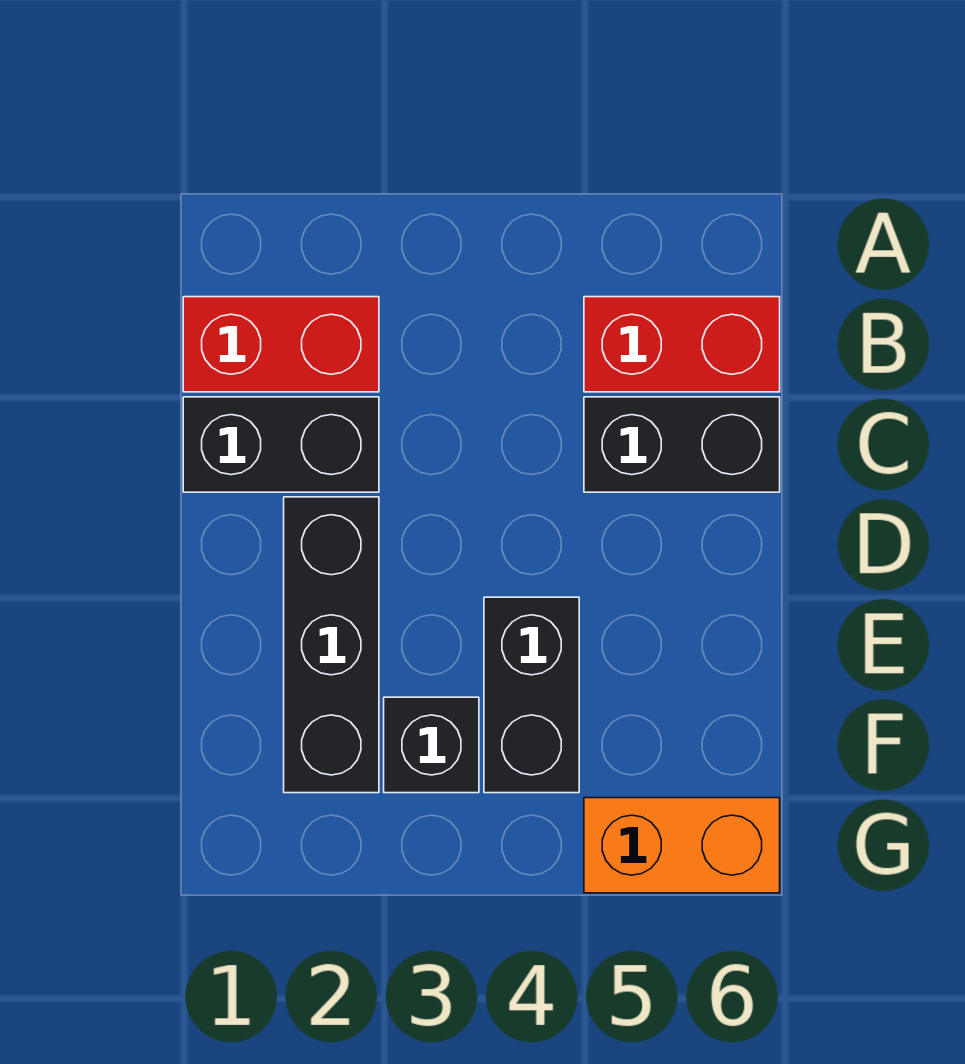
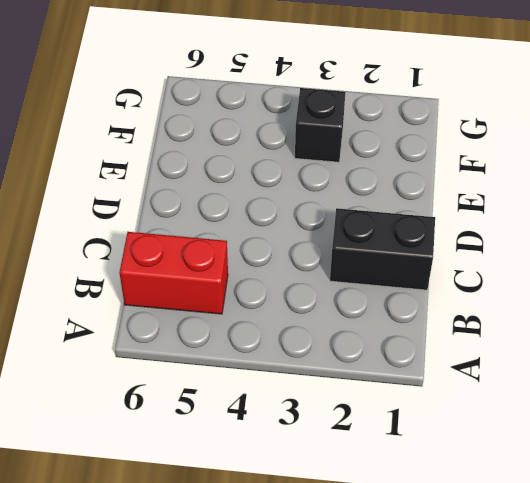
none -> red brick B1:B2 level 1
none -> black brick C5:C6 level 1

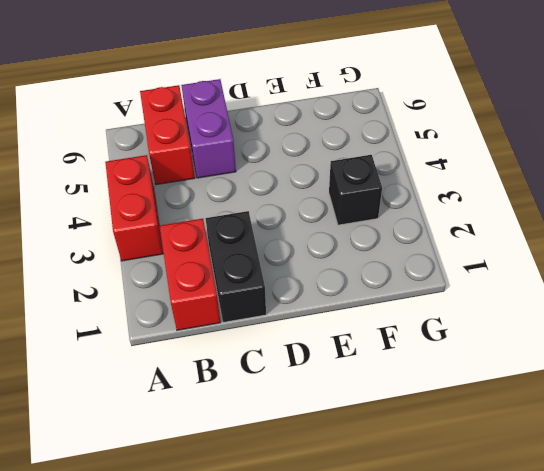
red brick A3:A4 level 1 -> none
purple brick C5:C6 level 1 -> black brick C5:C6 level 1
none -> black brick D2:F2 level 1
none -> black brick E4:F4 level 1

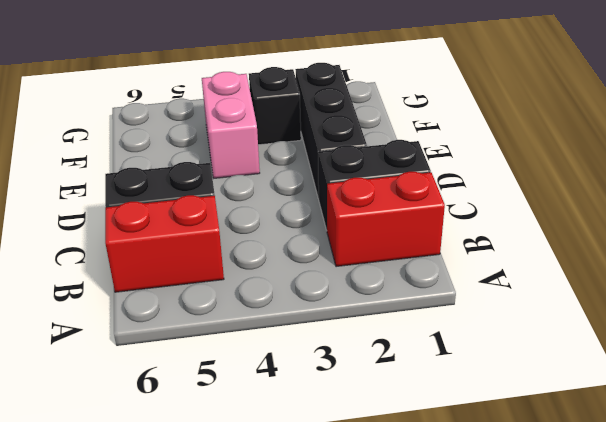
pink brick E4:F4 level 1 -> black brick E4:F4 level 1
none -> orange brick G5:G6 level 1

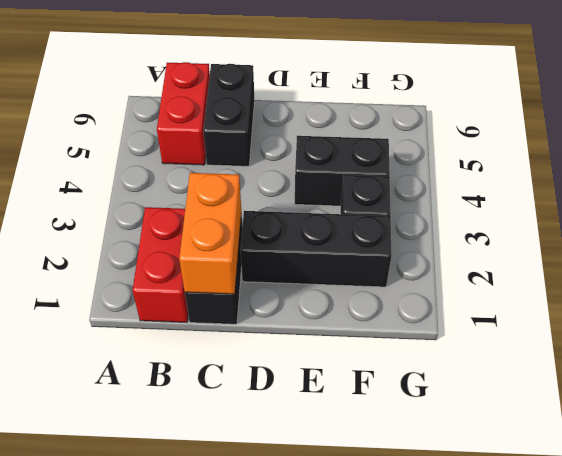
orange brick C1:C2 level 2 -> orange brick G5:G6 level 1

